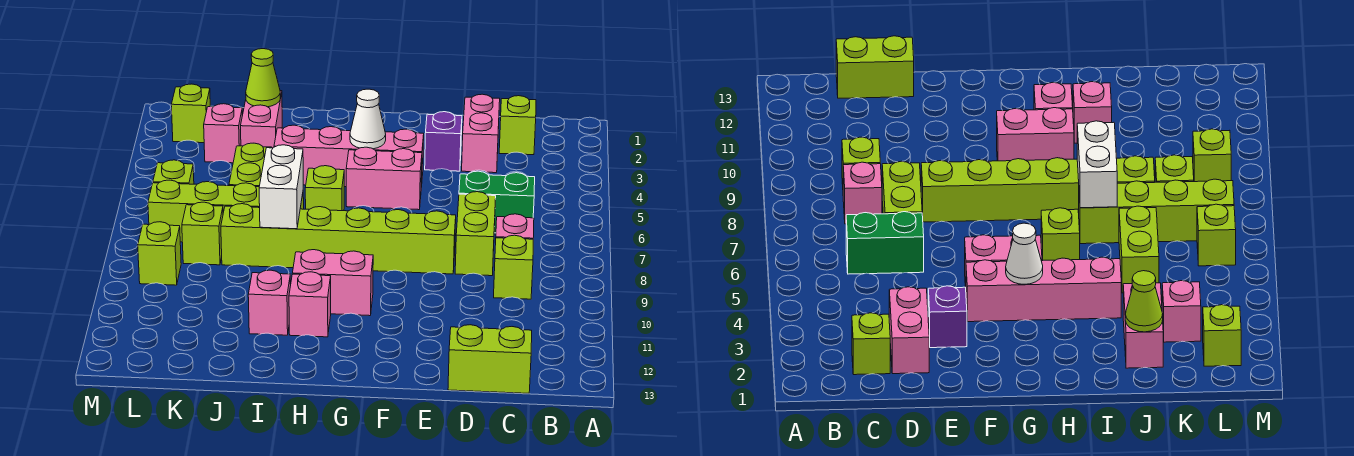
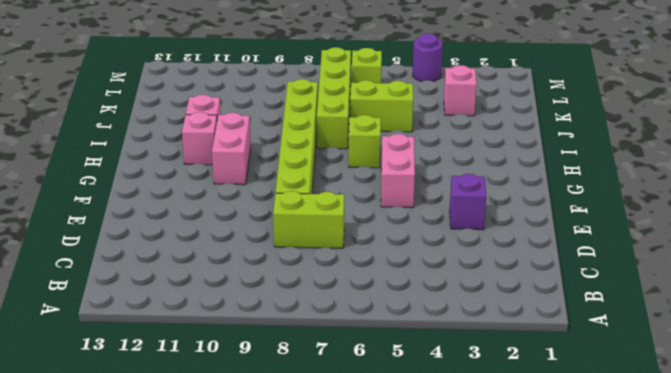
purple round brick M4 level 1 -> none
none -> lime brick C2 level 1
none -> green brick C6:D6 level 1
none -> pink brick C8 level 1

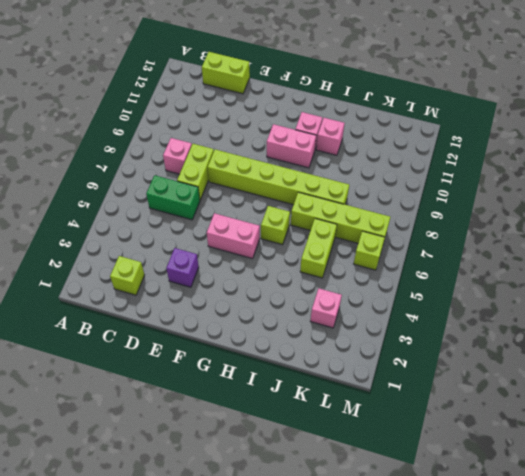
none -> lime brick C9 level 1
none -> pink brick D2:D3 level 1
none -> pink brick F4:I4 level 1

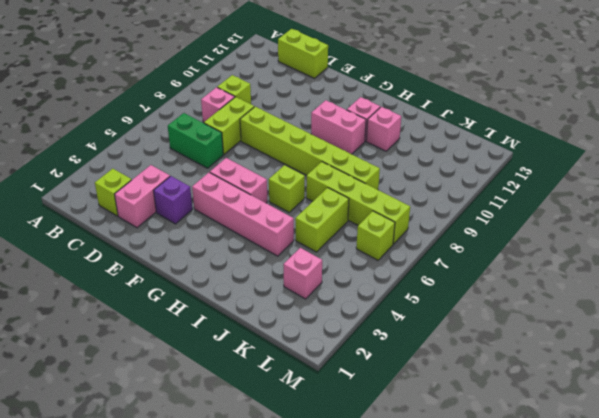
none -> pink brick J2:J3 level 1
none -> lime brick K8 level 1
none -> lime brick L2 level 1

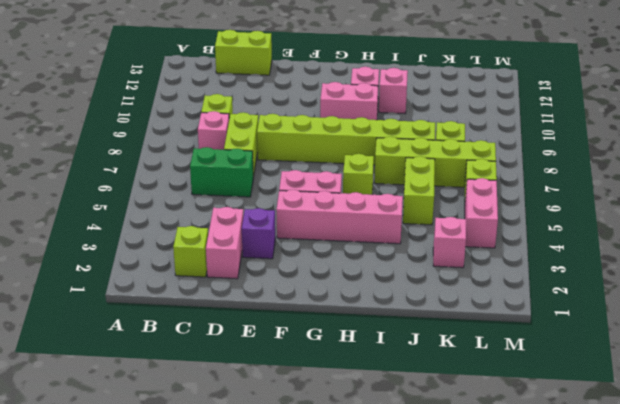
pink brick L4:L5 level 1 -> pink brick J2:J3 level 1
none -> lime brick L2 level 1
none -> lime brick L9 level 1
none -> white cone G4 level 2

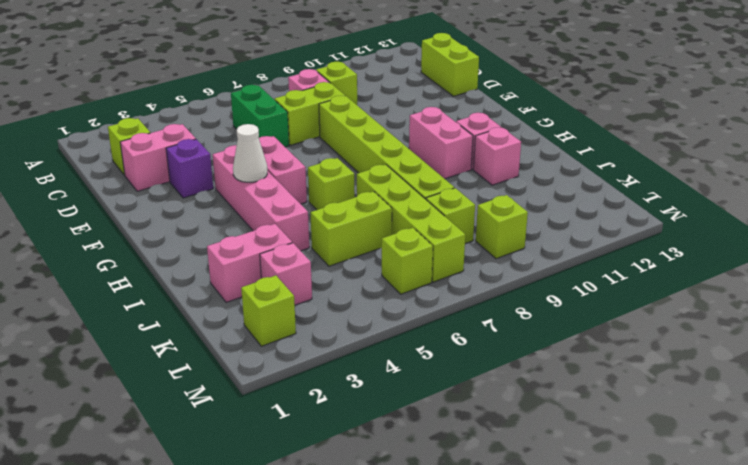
none -> white brick I7:I8 level 2
none -> lime cone J2 level 2

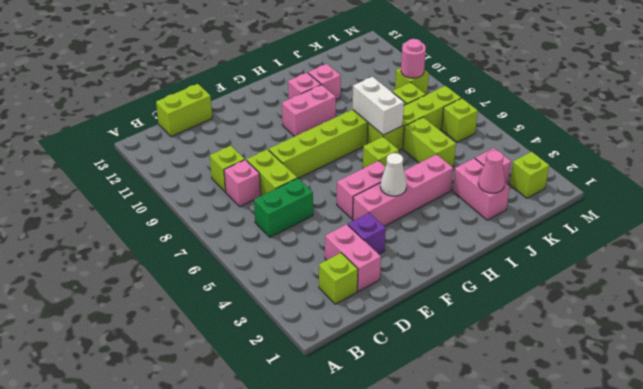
pink cone J2 level 2 -> lime cone J2 level 2
pink round brick L9 level 2 -> none

